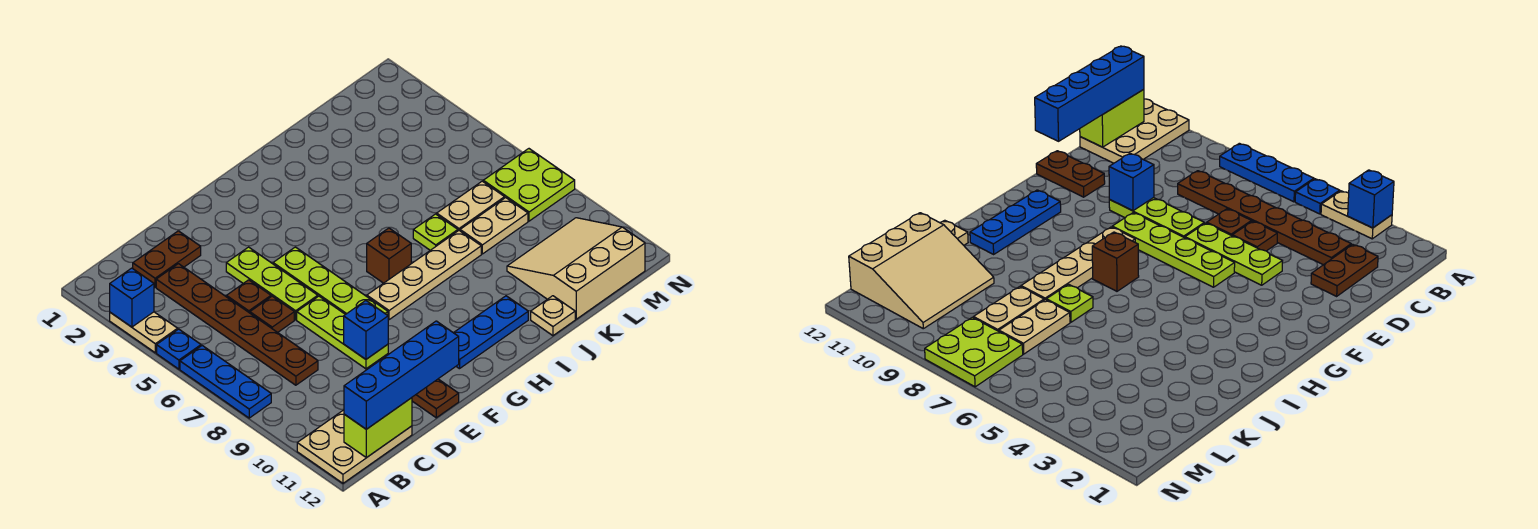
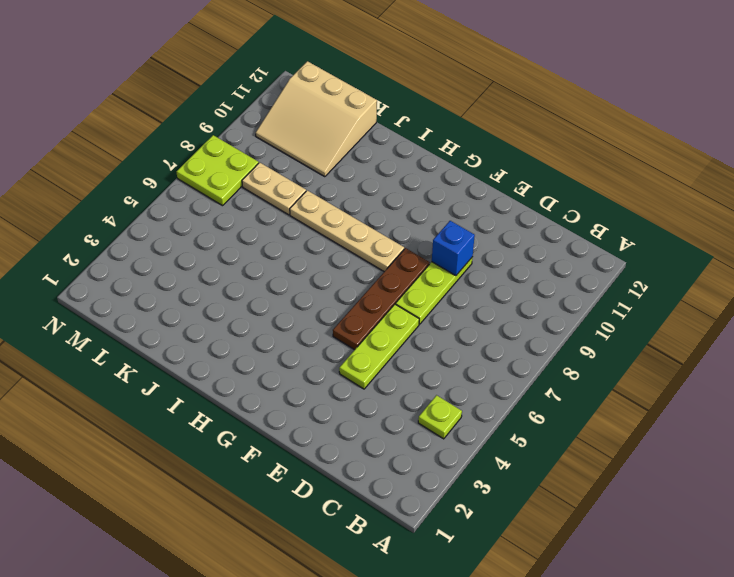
lime plate B4 level 1 -> lime plate J7 level 1
brown plate F5:F8 level 1 -> lime plate F5:F8 level 1
none -> tan plate A3:A4 level 1
none -> blue plate A5 level 1
none -> blue plate A6:A8 level 1

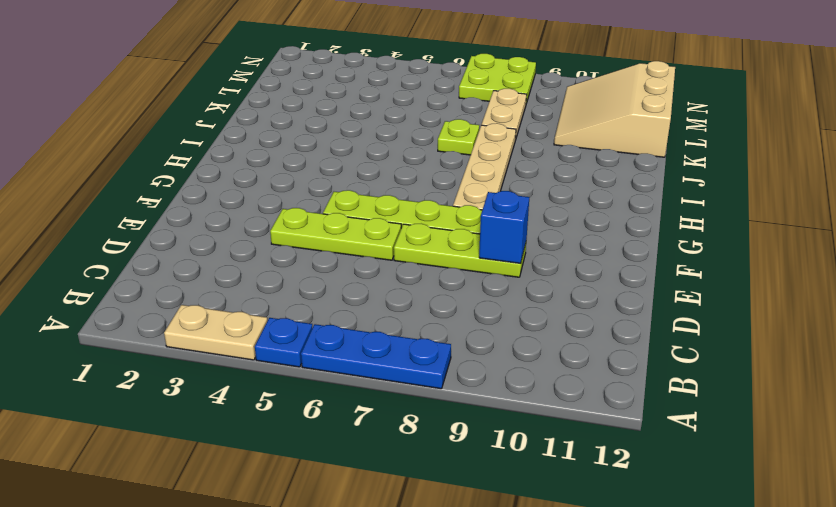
none -> tan plate A11:C12 level 1
none -> brown plate C2:D2 level 1
none -> brown plate C3:C8 level 1

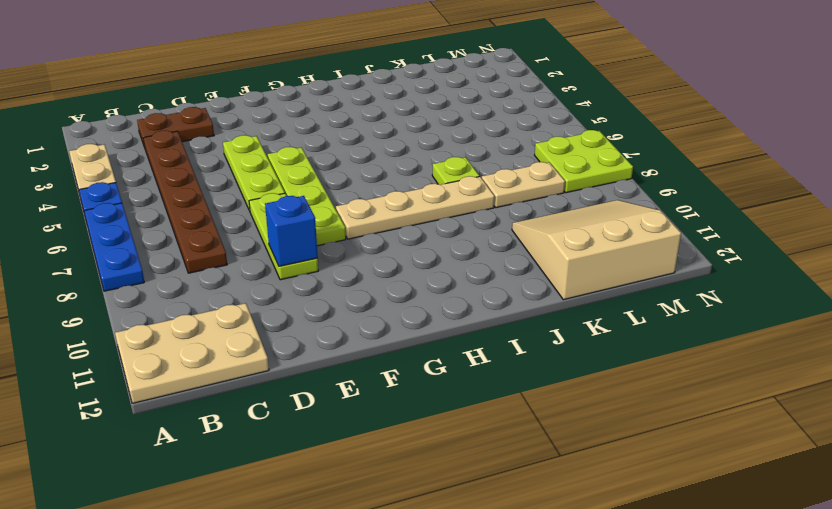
none -> brown plate D5 level 1
none -> brown plate D6 level 1
none -> brown plate E11:E12 level 1

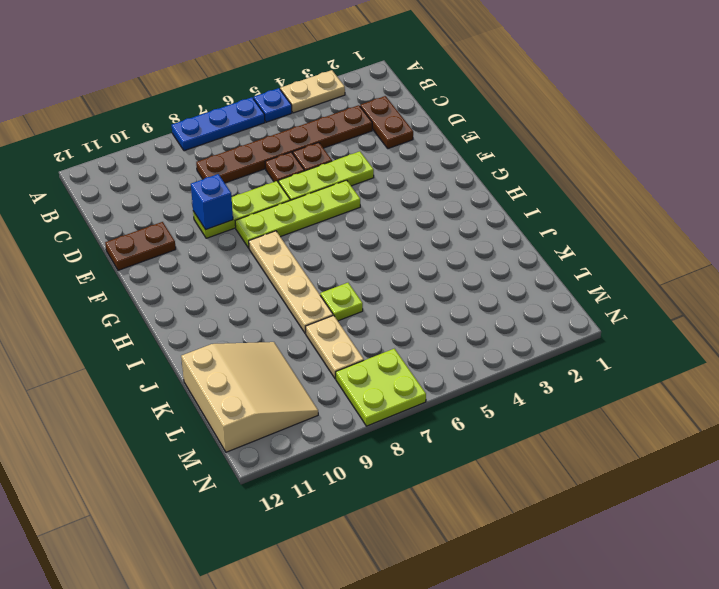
none -> tan plate A11:C12 level 1
none -> blue plate G11:I11 level 1
none -> brown brick H7 level 1

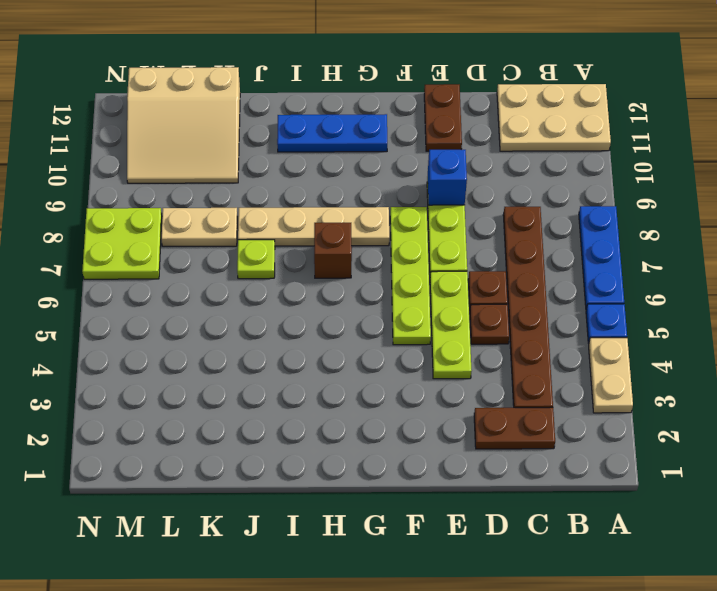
none -> tan plate J12 level 1
none -> tan plate K7:L7 level 1
none -> blue brick A3 level 2

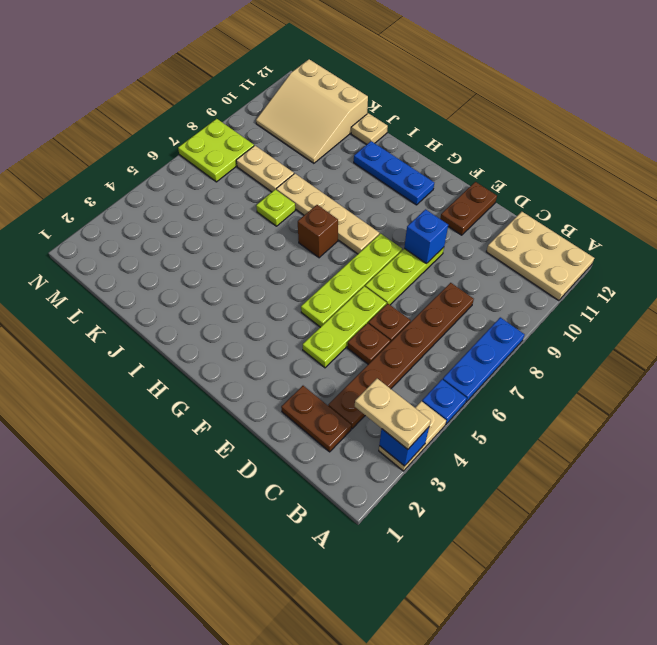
tan plate A3:B3 level 3 -> tan plate K7:L7 level 1
none -> lime brick B12:C12 level 2
none -> blue brick B12:E12 level 3

